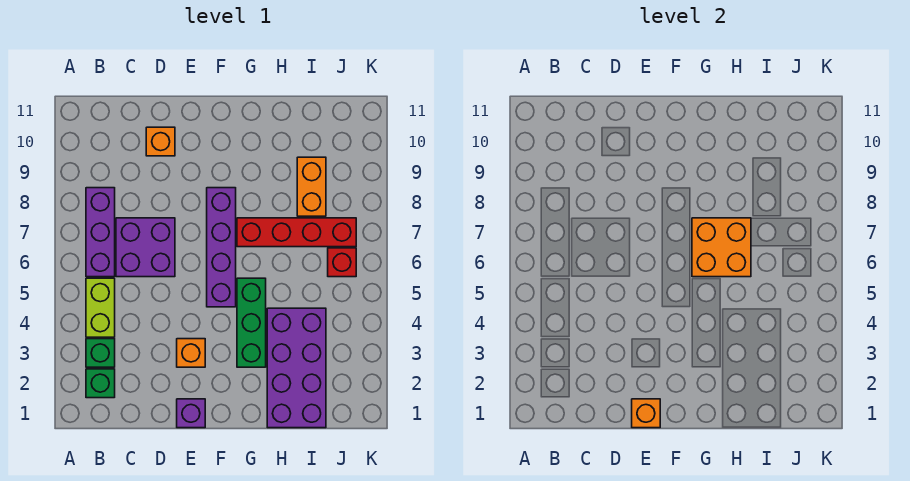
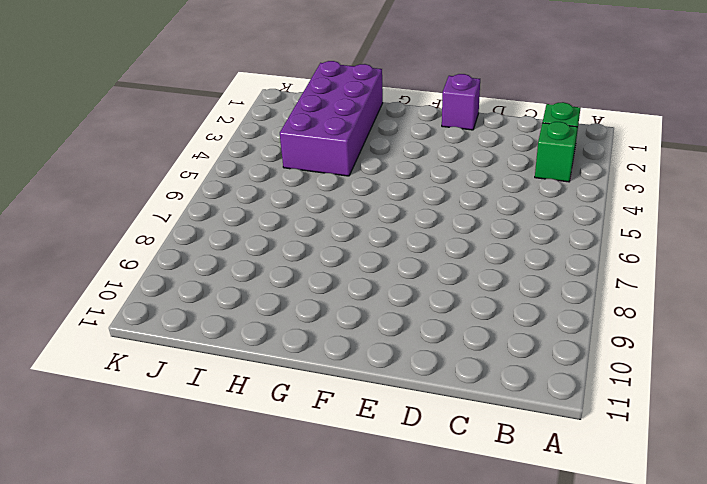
none -> lime brick B4:B5 level 1
none -> purple brick B6:B8 level 1
none -> purple brick C6:D7 level 1

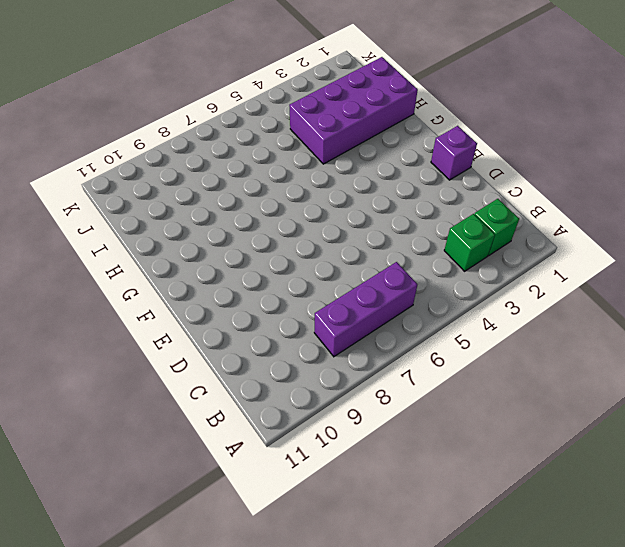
none -> lime brick B4:B5 level 1
none -> purple brick C6:D7 level 1
none -> orange brick D10 level 1

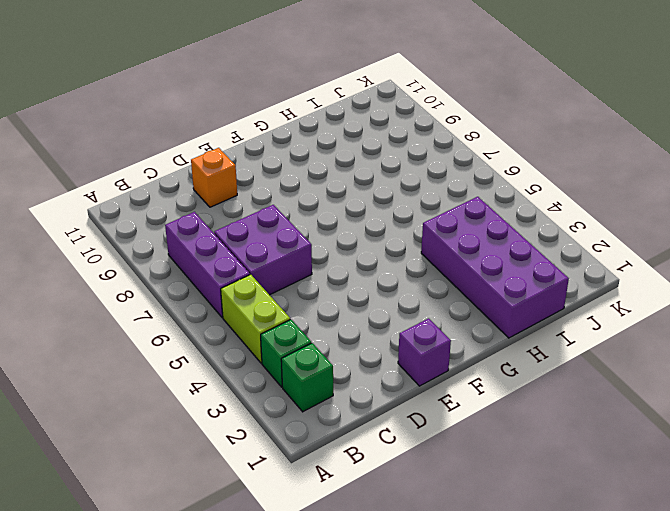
none -> orange brick E3 level 1
none -> purple brick F5:F8 level 1
none -> green brick G3:G5 level 1

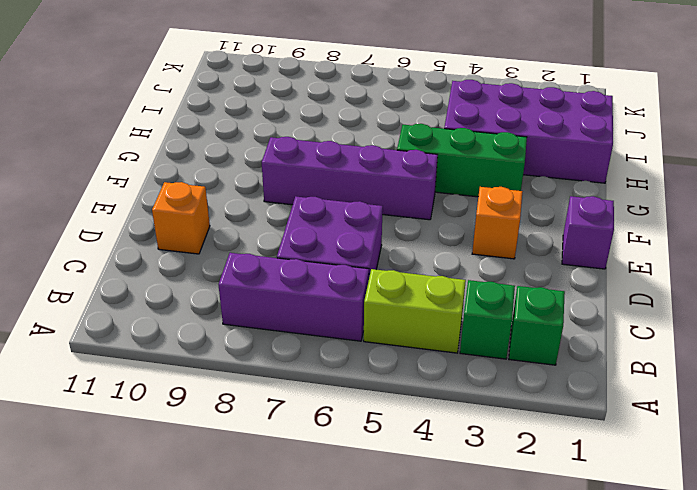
none -> red brick G7:J7 level 1
none -> orange brick I8:I9 level 1
none -> red brick J6 level 1

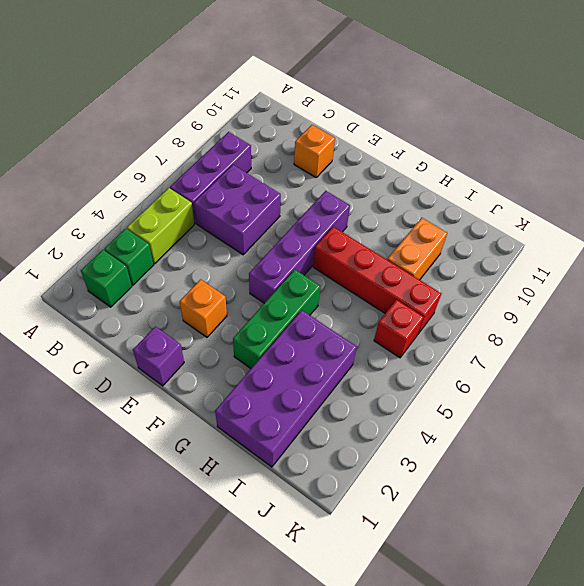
none -> orange brick E1 level 2
none -> orange brick G6:H7 level 2

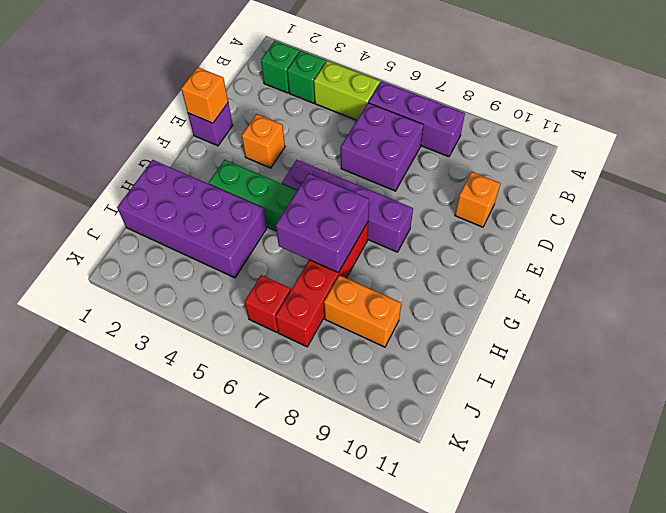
purple brick G6:H7 level 2 -> orange brick G6:H7 level 2

